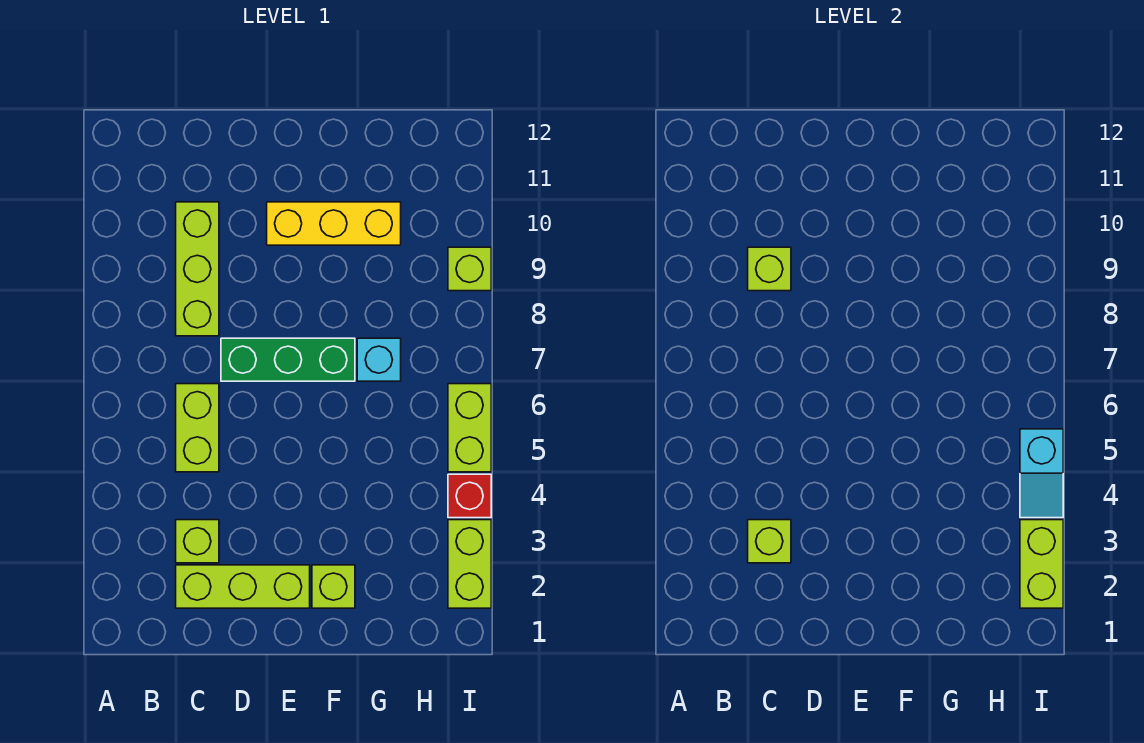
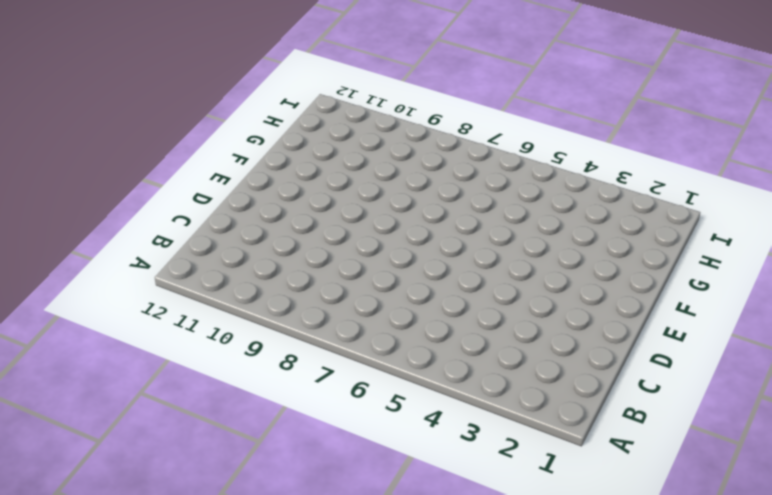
none -> lime brick C2:E2 level 1
none -> lime brick C3 level 1
none -> lime brick C5:C6 level 1

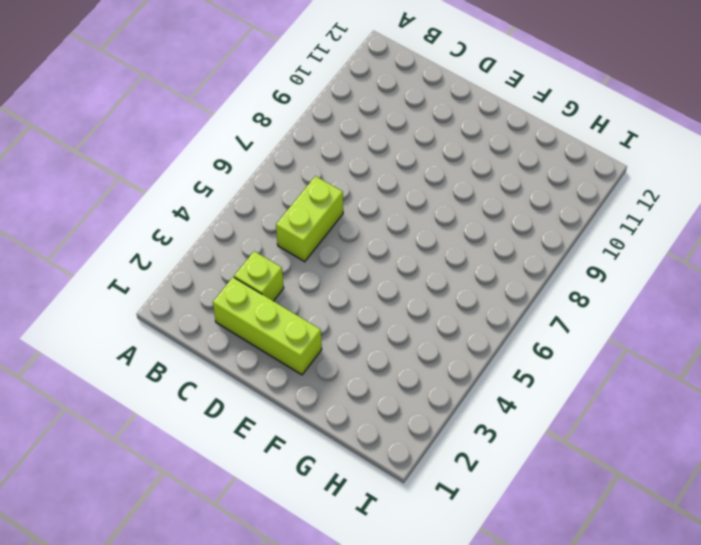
none -> lime brick C8:C10 level 1
none -> green brick D7:F7 level 1
none -> yellow brick E10:G10 level 1

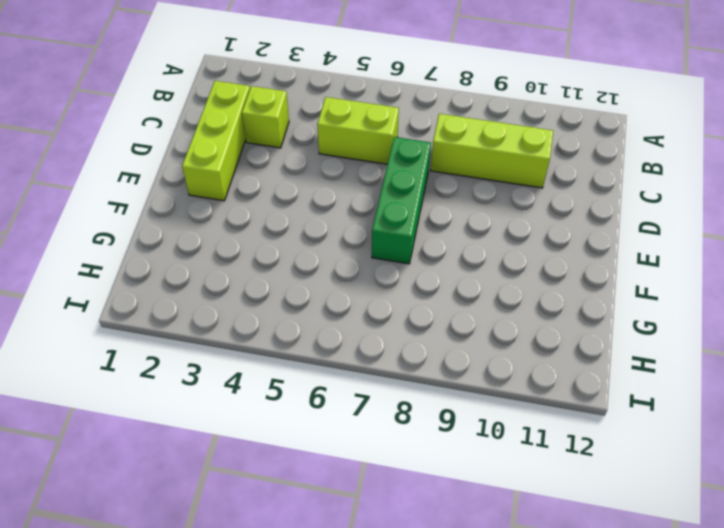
none -> yellow brick E10:G10 level 1
none -> lime brick F2 level 1
none -> cyan brick G7 level 1

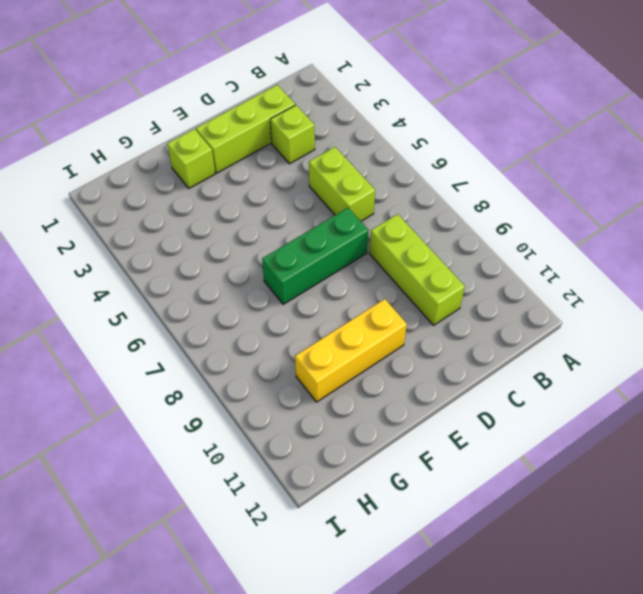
none -> cyan brick G7 level 1
none -> lime brick I2:I3 level 1
none -> red brick I4 level 1

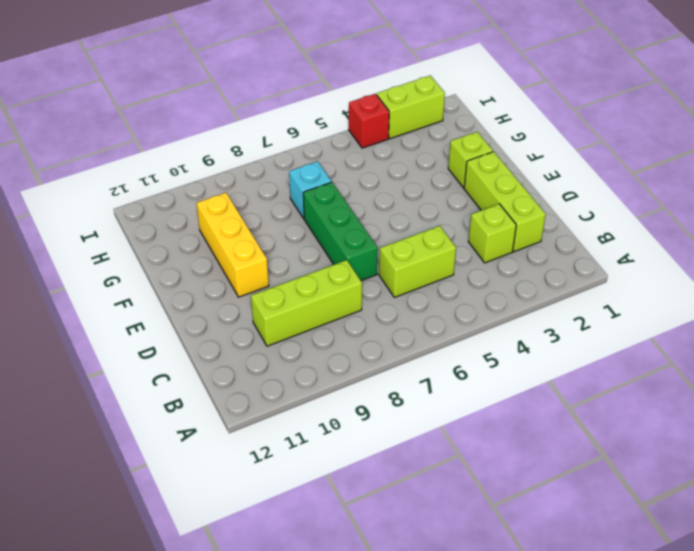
none -> lime brick I5:I6 level 1
none -> lime brick I9 level 1
none -> lime brick C3 level 2

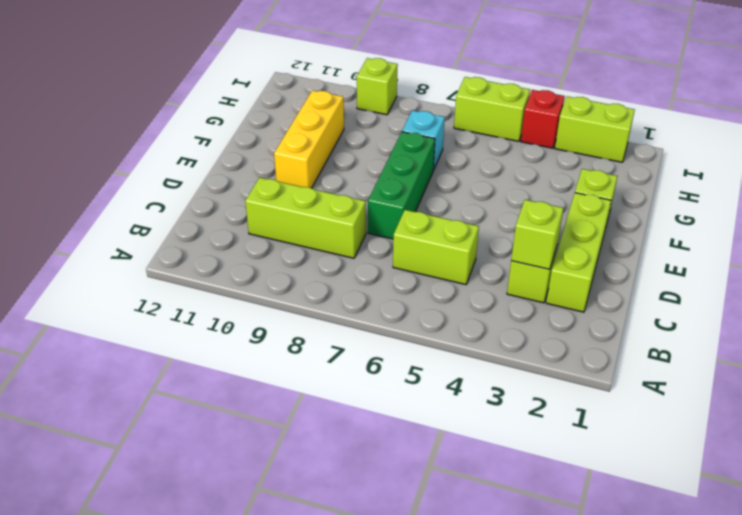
none -> lime brick C9 level 2
none -> lime brick I2:I3 level 2
none -> cyan slope I4:I5 level 2 top 5

